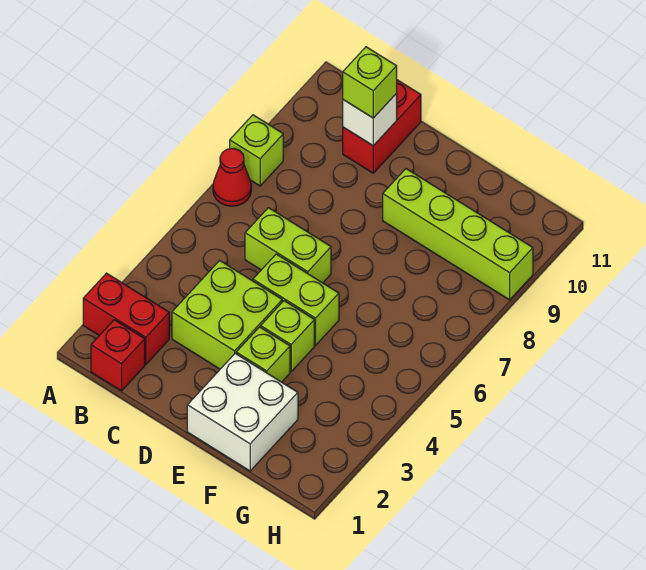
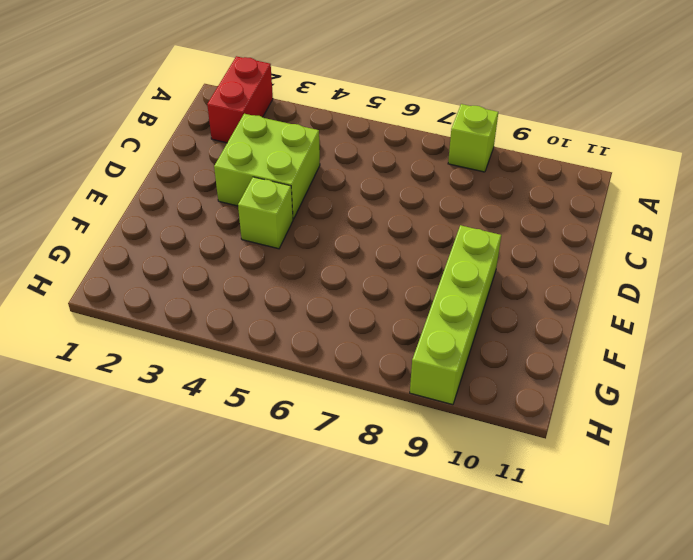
none -> red cone A7 level 1
none -> red brick B1 level 1
none -> lime brick C6:D6 level 1

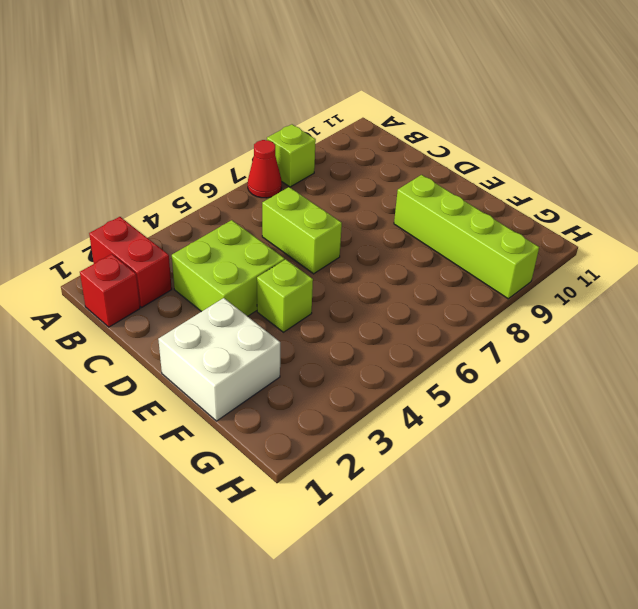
none -> red brick C10:C11 level 1
none -> lime brick D5:E5 level 1
none -> lime brick E3 level 1

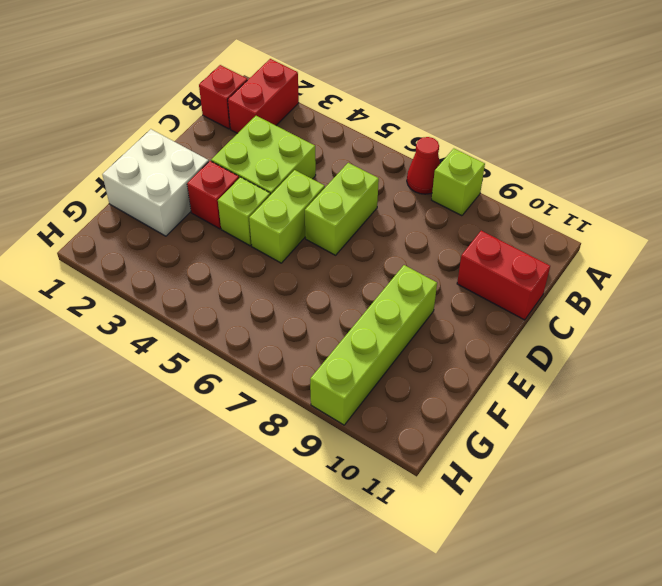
red brick E3 level 1 -> lime brick E3 level 1
none -> white brick C10 level 2
none -> lime brick C10 level 3

